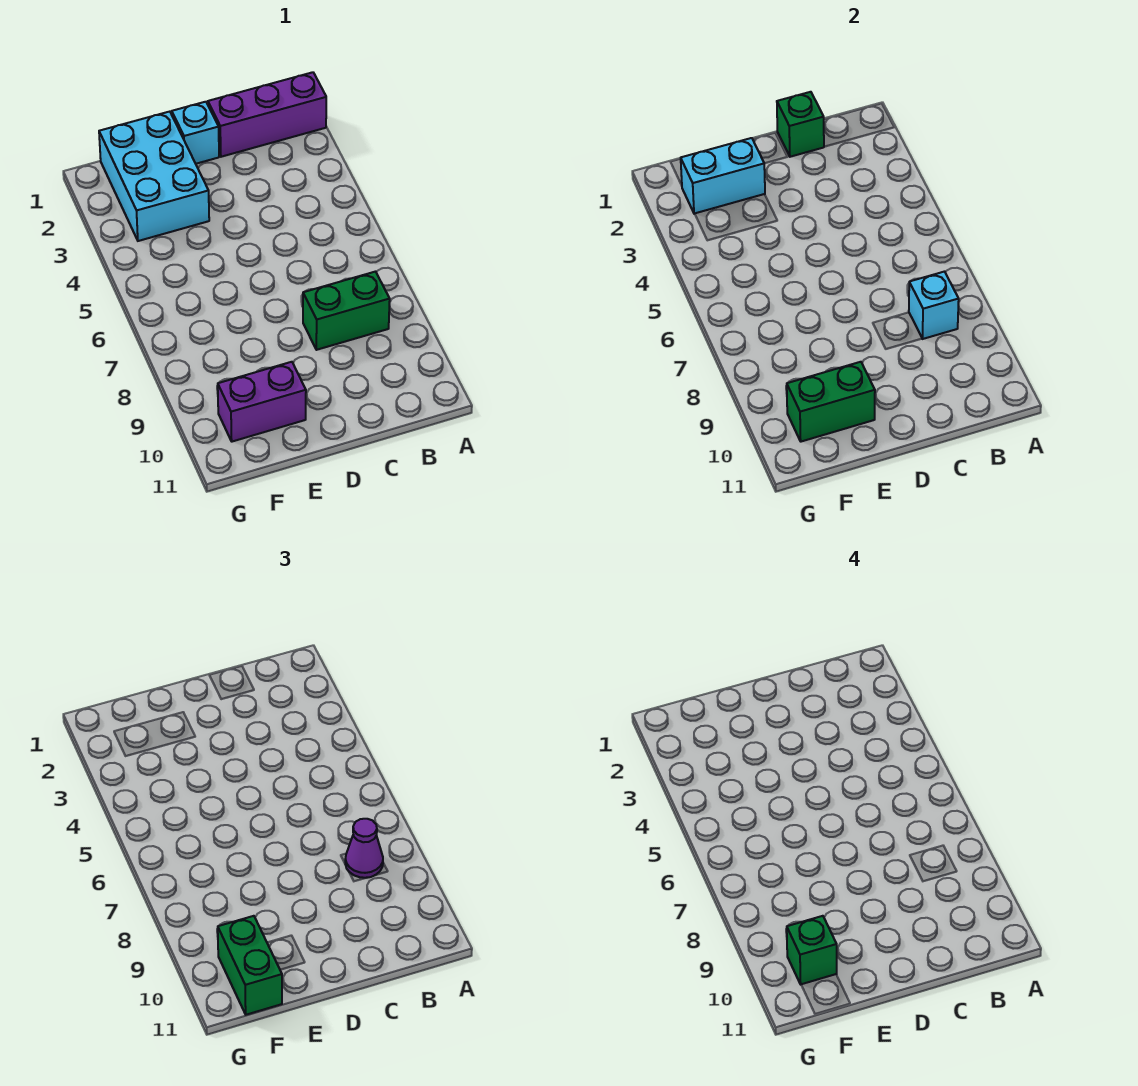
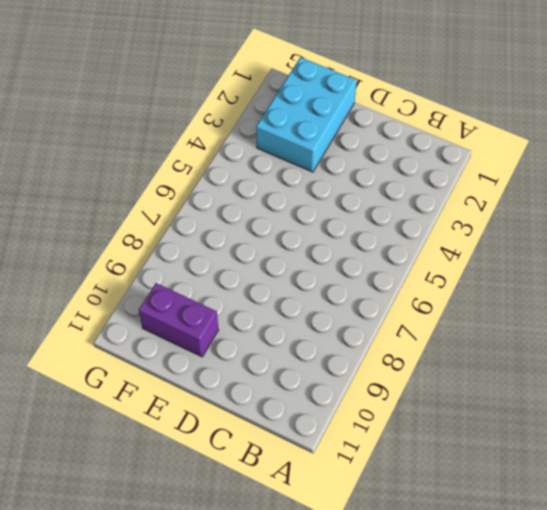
none -> purple brick A1:C1 level 1
none -> green brick B8:C8 level 1
none -> cyan brick D1 level 1

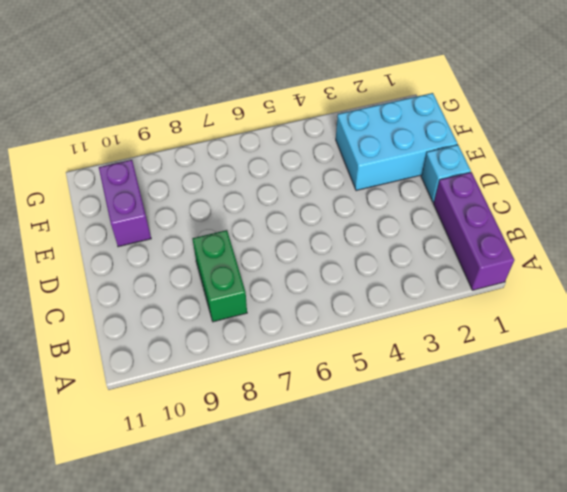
none -> cyan brick B8 level 2
none -> green brick C1 level 2
none -> cyan brick E2:F2 level 2

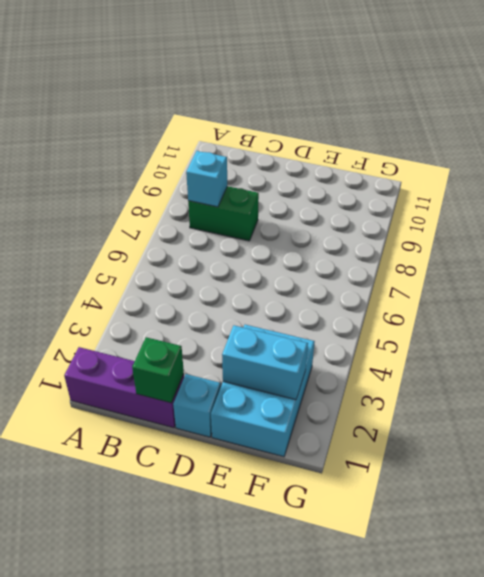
none -> purple brick E10:F10 level 1
none -> green brick E10:F10 level 2
none -> purple cone B8 level 3

